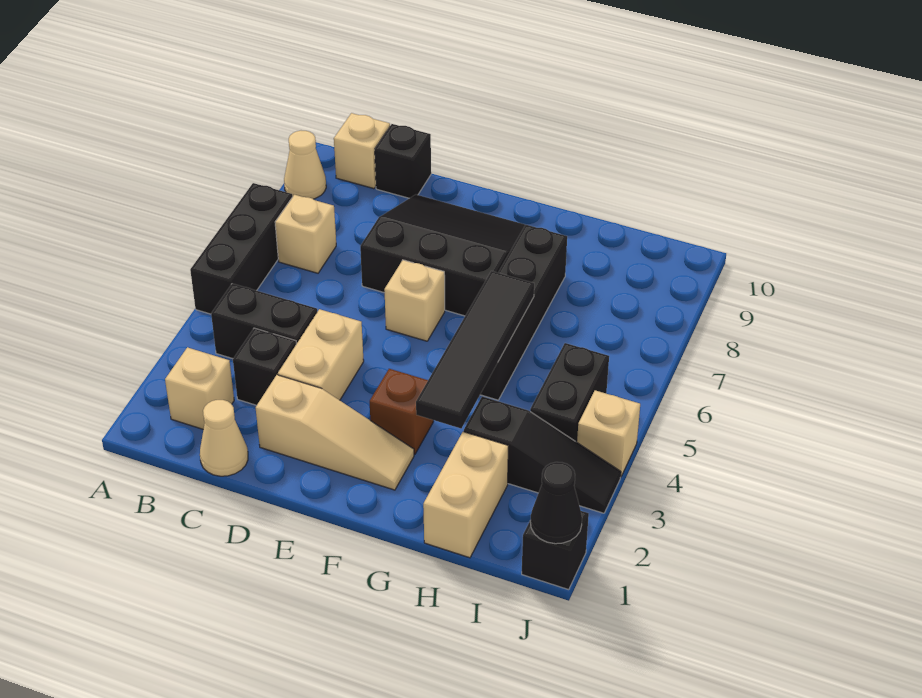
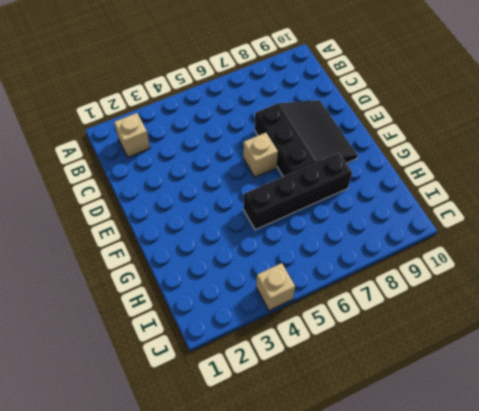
none -> black brick A5:A7 level 1
none -> tan cone A9 level 1
none -> black brick B4:C4 level 1

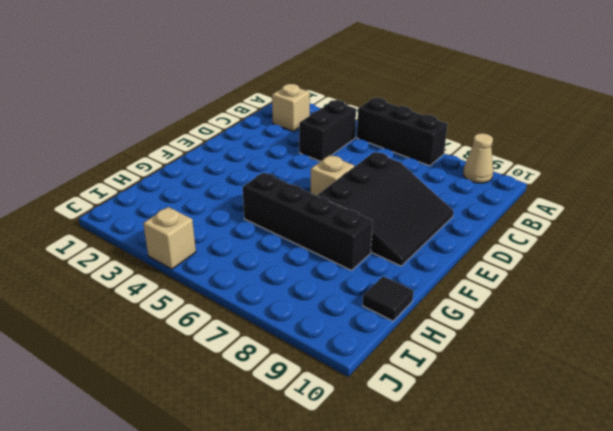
black tile H10 level 1 -> none
none -> tan brick B7 level 1
none -> tan brick B10 level 1
none -> tan cone C1 level 1

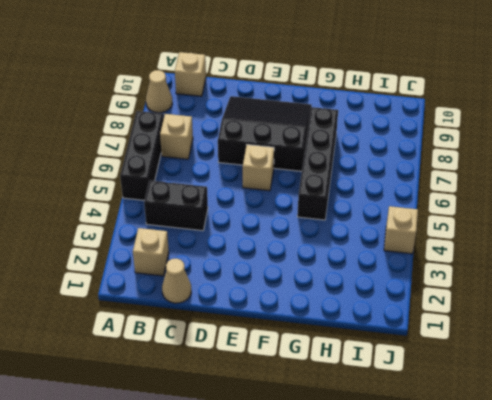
none -> black brick C3 level 1
none -> black brick C10 level 1
none -> tan slope D2:F2 level 1 top D

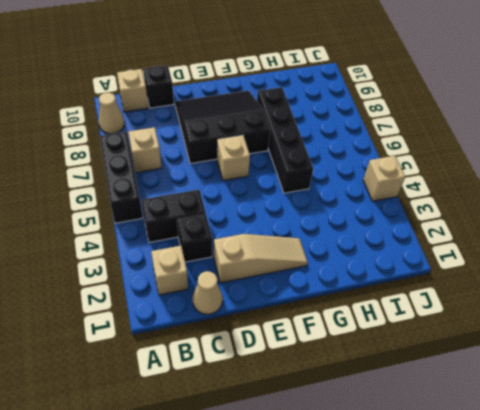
none -> tan brick D3:D4 level 1
none -> brown brick F3 level 1
none -> tan brick H1:H2 level 1

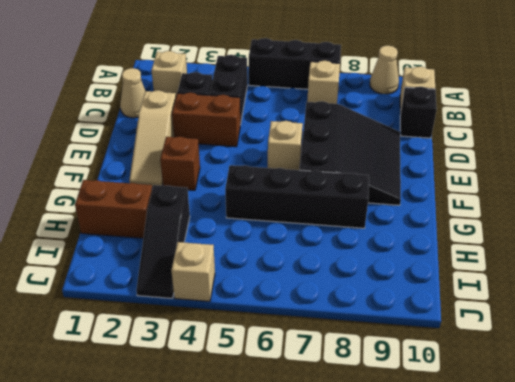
brown brick D3:D4 level 1 -> tan brick D3:D4 level 1
brown brick H1:H2 level 1 -> tan brick H1:H2 level 1
none -> black brick I4:I5 level 1
none -> black brick J1 level 1
none -> black tile G3:G6 level 2

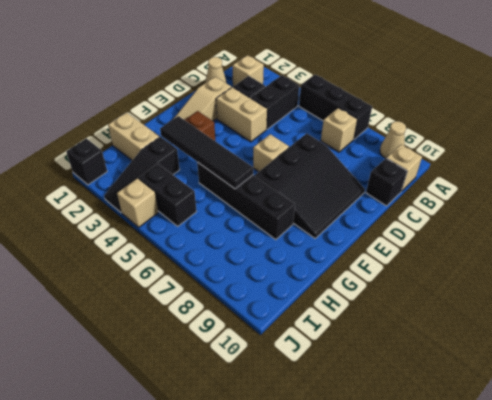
none -> black cone J1 level 2

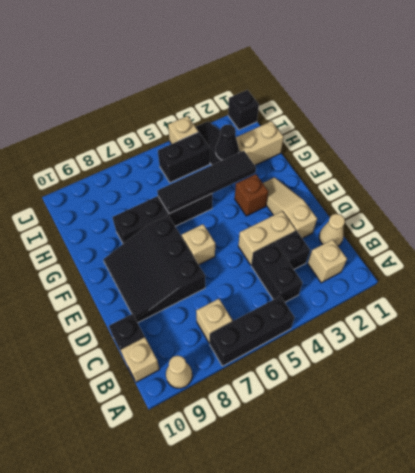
black cone H3 level 2 -> black cone J1 level 2

